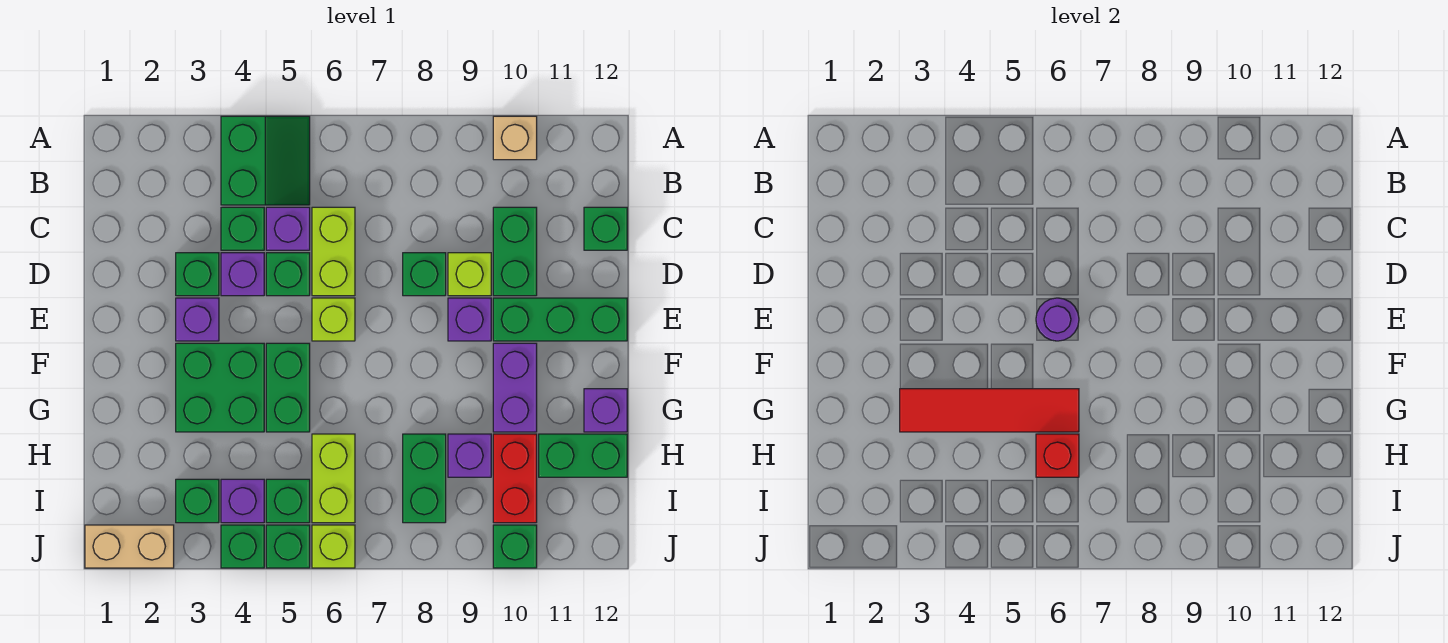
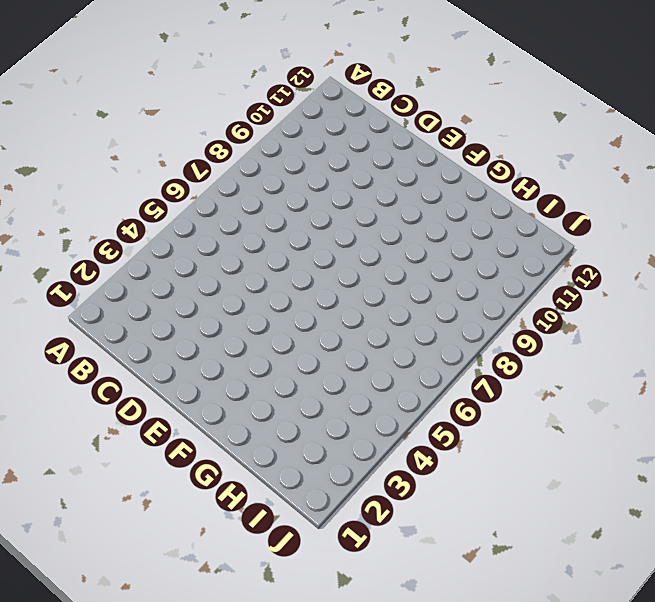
none -> green slope A4:B5 level 1 top 4
none -> tan brick A10 level 1
none -> green brick C4 level 1
none -> purple brick C5 level 1

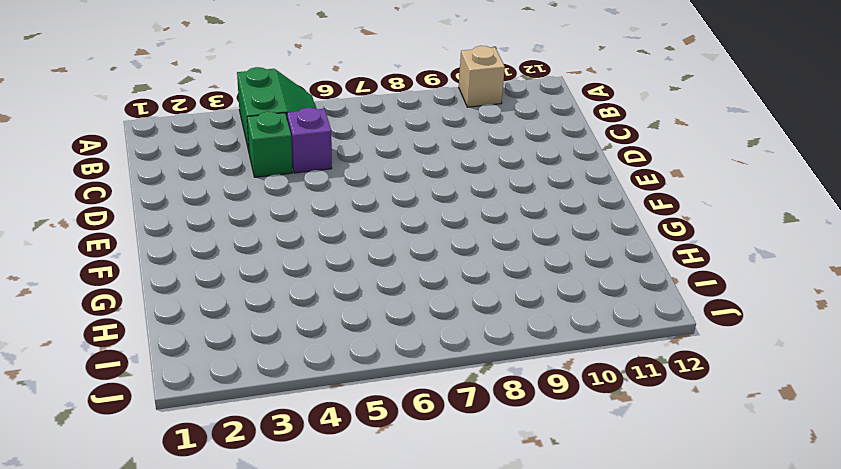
none -> lime brick C6:D6 level 1
none -> green brick C10:D10 level 1
none -> green brick C12 level 1
none -> green brick D3 level 1

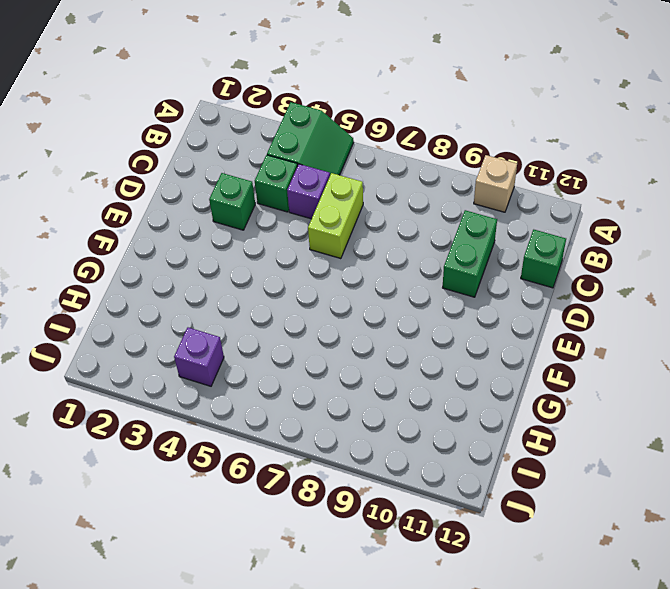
none -> purple brick D4 level 1
none -> green brick D5 level 1
none -> green brick D8 level 1
none -> lime brick D9 level 1

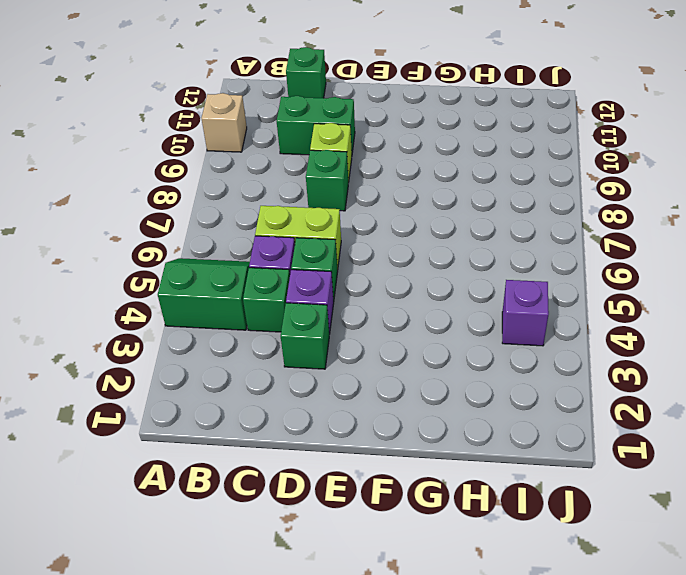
none -> purple brick E3 level 1
none -> lime brick E6 level 1
none -> purple brick E9 level 1
none -> green brick E10:E12 level 1

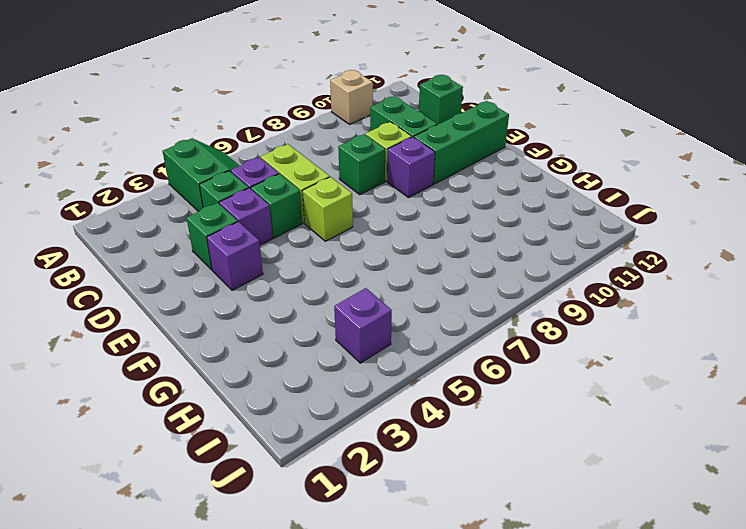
none -> green brick F3:G4 level 1
none -> green brick F5:G5 level 1
none -> purple brick F10:G10 level 1
none -> purple brick G12 level 1

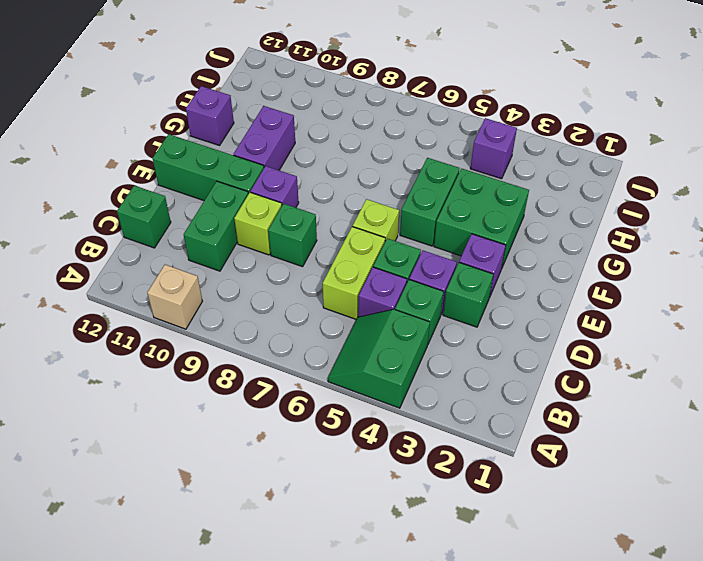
none -> lime brick H6:I6 level 1
none -> green brick H8:I8 level 1
none -> purple brick H9 level 1
none -> red brick H10:I10 level 1

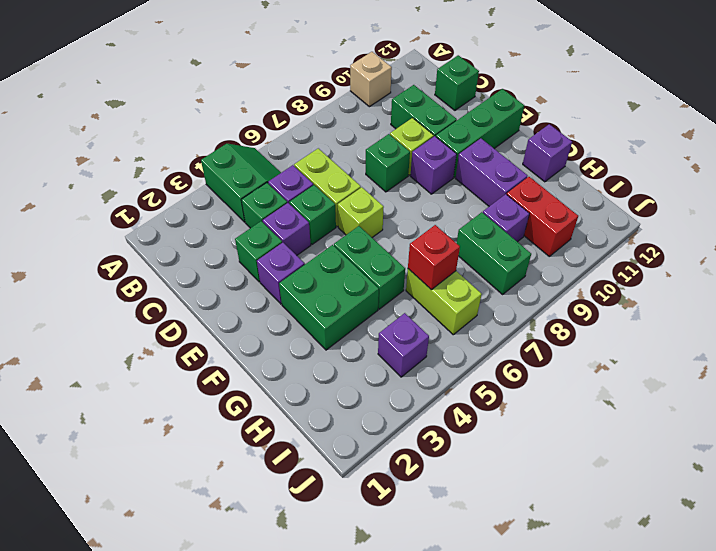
none -> green brick H11:H12 level 1
none -> green brick I3 level 1
none -> green brick I5 level 1
none -> tan brick J1:J2 level 1

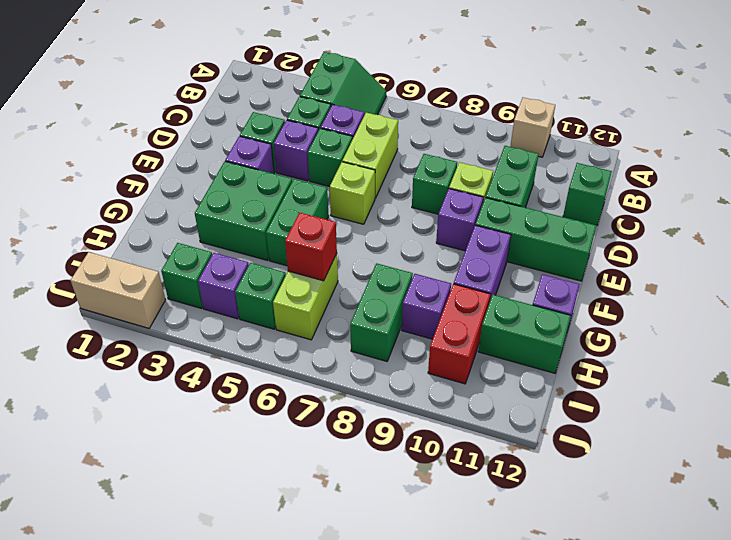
none -> green brick J4 level 1
none -> green brick J5 level 1
none -> lime brick J6 level 1
none -> green brick J10 level 1

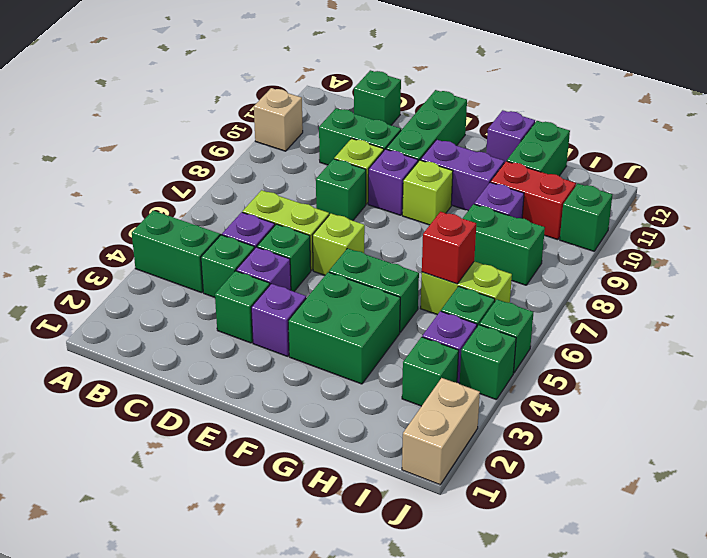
lime brick F9 level 1 -> lime brick J6 level 1
none -> purple round brick E6 level 2
none -> red tile G3:G6 level 2

